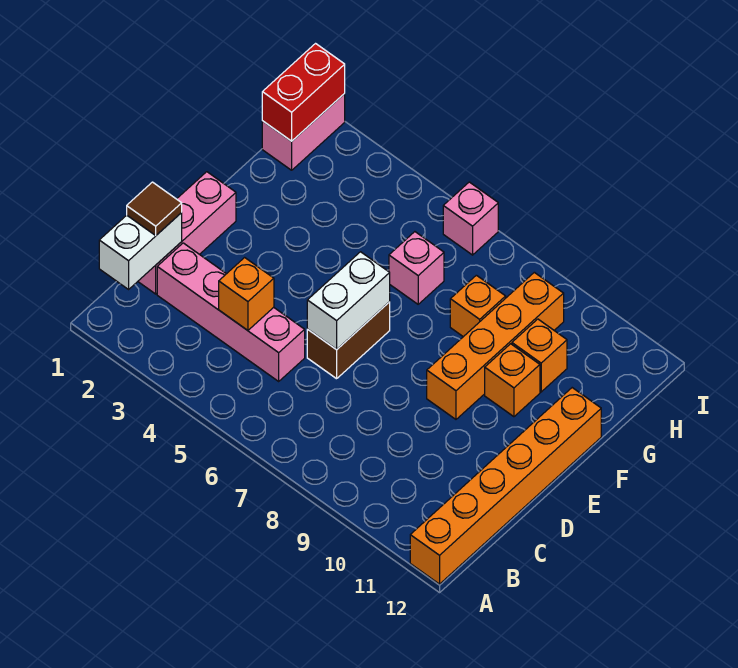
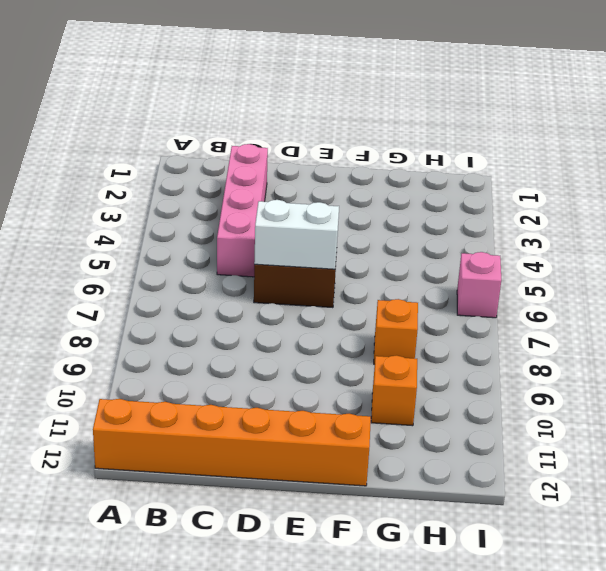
none -> pink brick C1:E1 level 1
none -> orange brick E9:H9 level 1
none -> orange brick F10 level 1

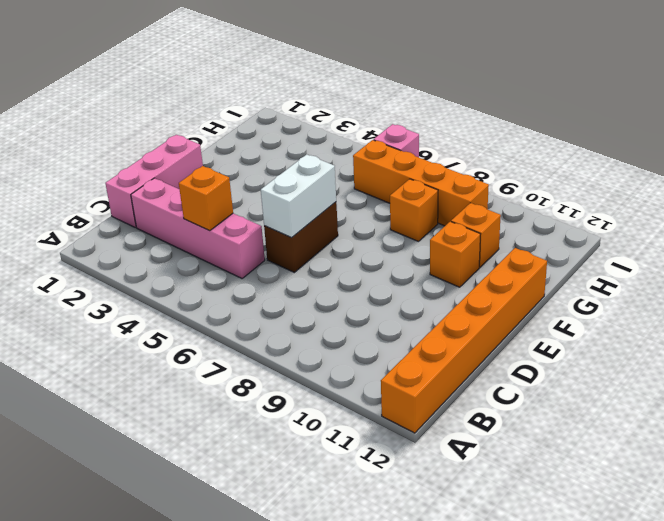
orange brick H6:H9 level 1 -> orange brick E9:H9 level 1
none -> pink brick G6 level 1
none -> pink brick H1:I1 level 1
none -> white brick B1:C1 level 2

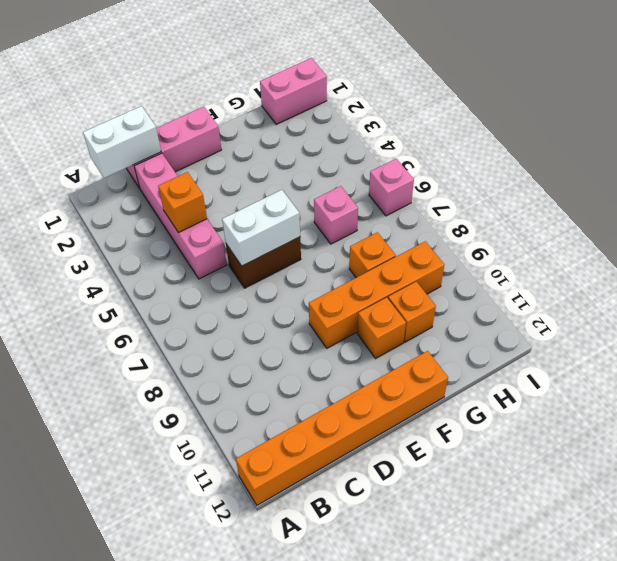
none -> red brick H1:I1 level 2
none -> brown tile C1 level 3

